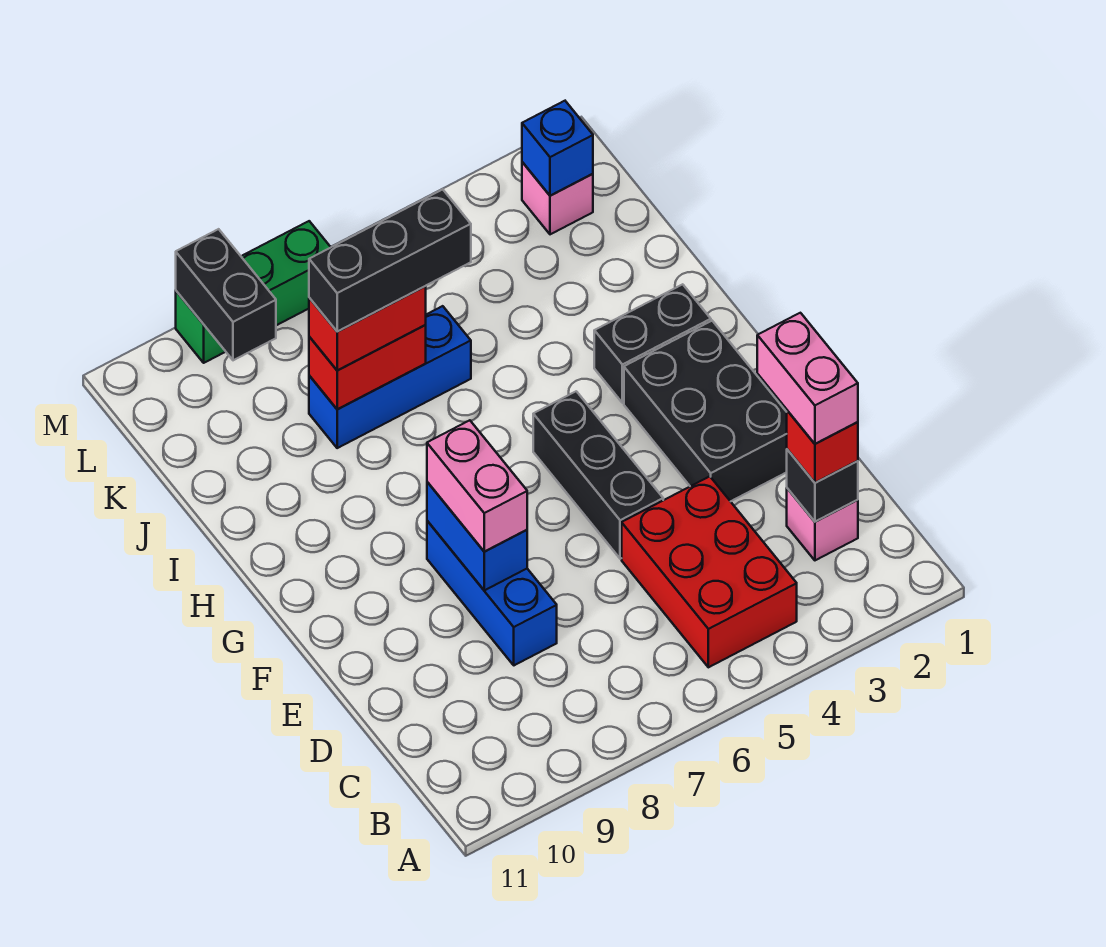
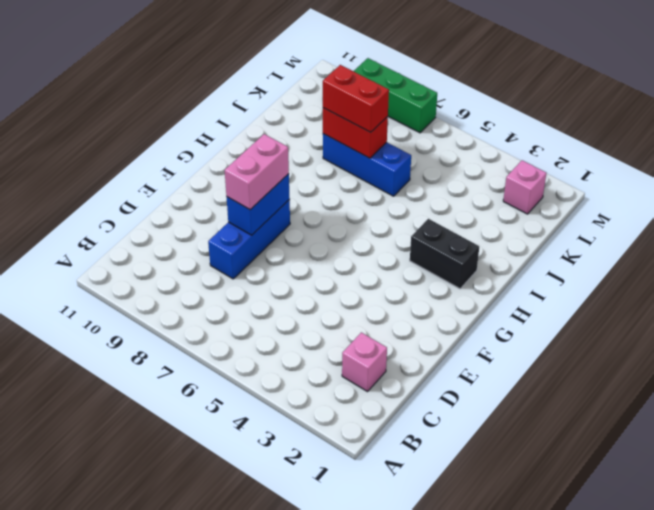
none -> red brick B4:D5 level 1
none -> black brick E2:G3 level 1
none -> black brick E5:G5 level 1

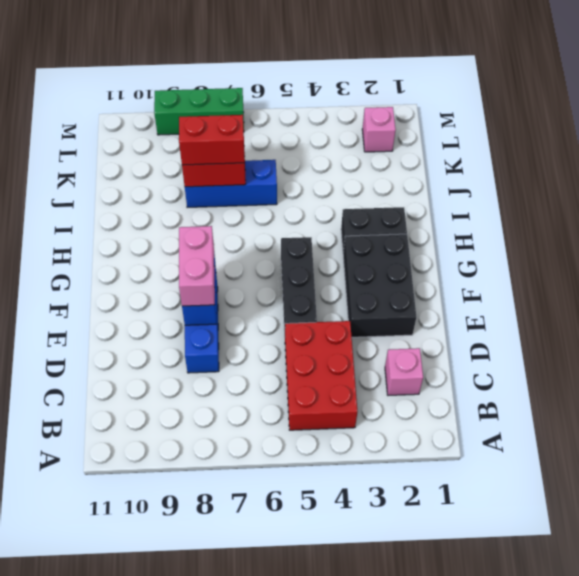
none -> black brick C2 level 2
none -> blue brick L2 level 2
none -> black brick L9:M9 level 2

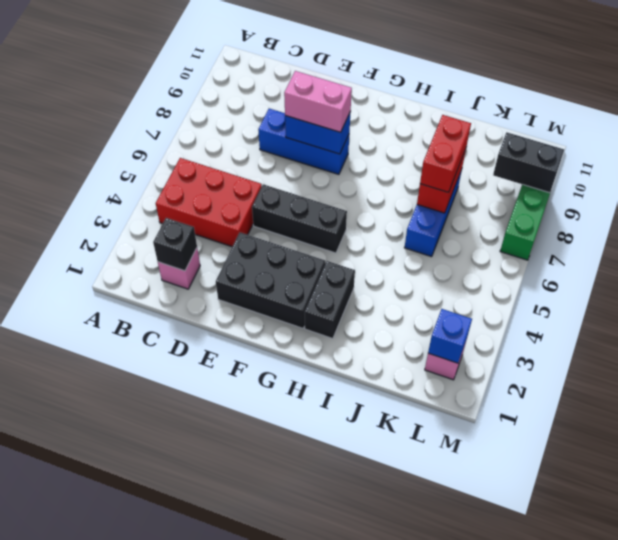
none -> red brick C2 level 3
none -> pink brick C2:D2 level 4
none -> black brick J6:J8 level 4

